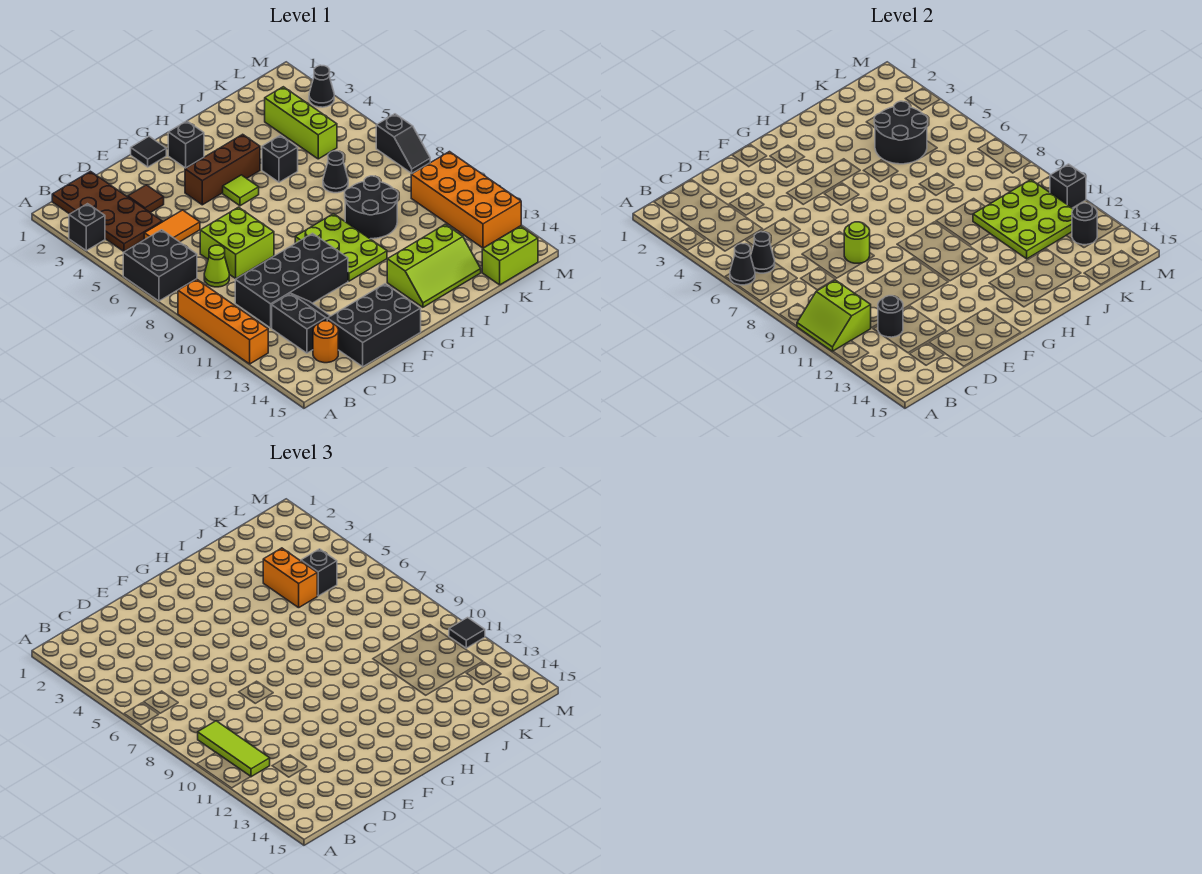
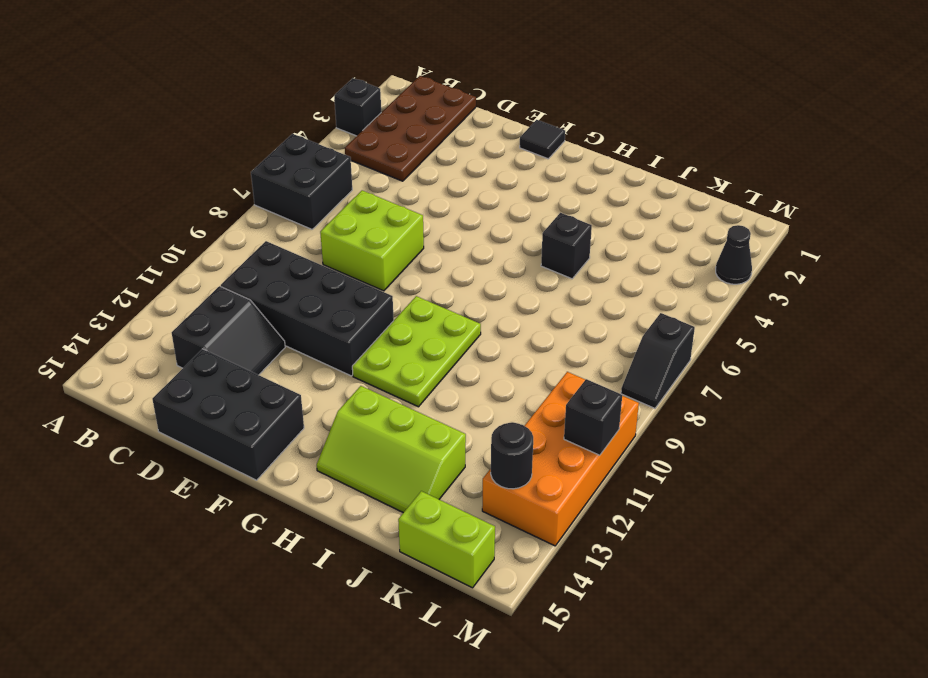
none -> orange brick A9:A12 level 1
none -> orange tile C5:D5 level 1
none -> lime cone C8 level 1
none -> orange round brick C14 level 1

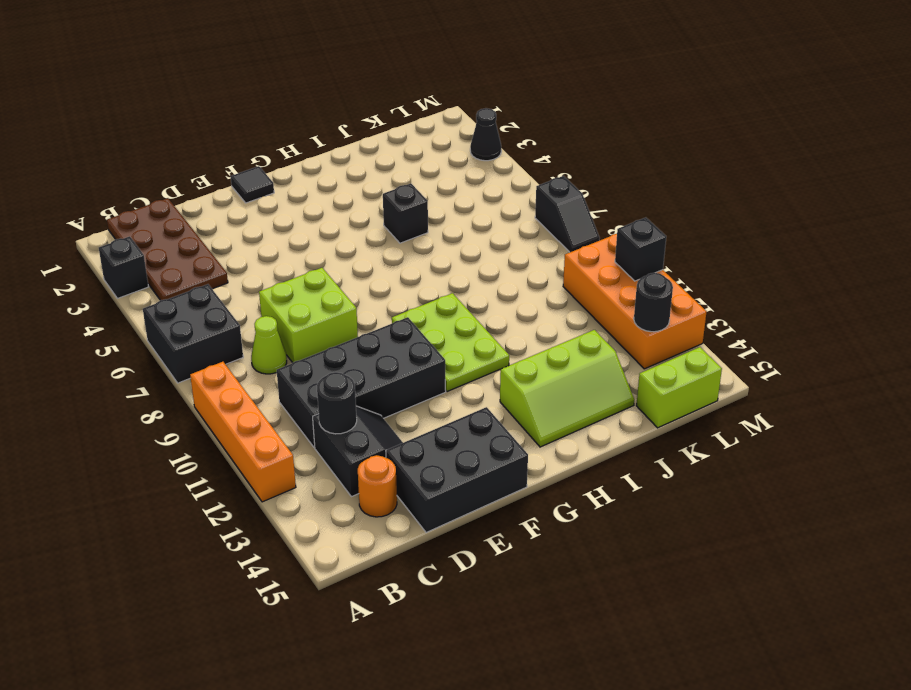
none -> orange tile C5:D5 level 1
none -> brown tile D3 level 1
none -> brown brick F4:H4 level 1
none -> black brick G2 level 1

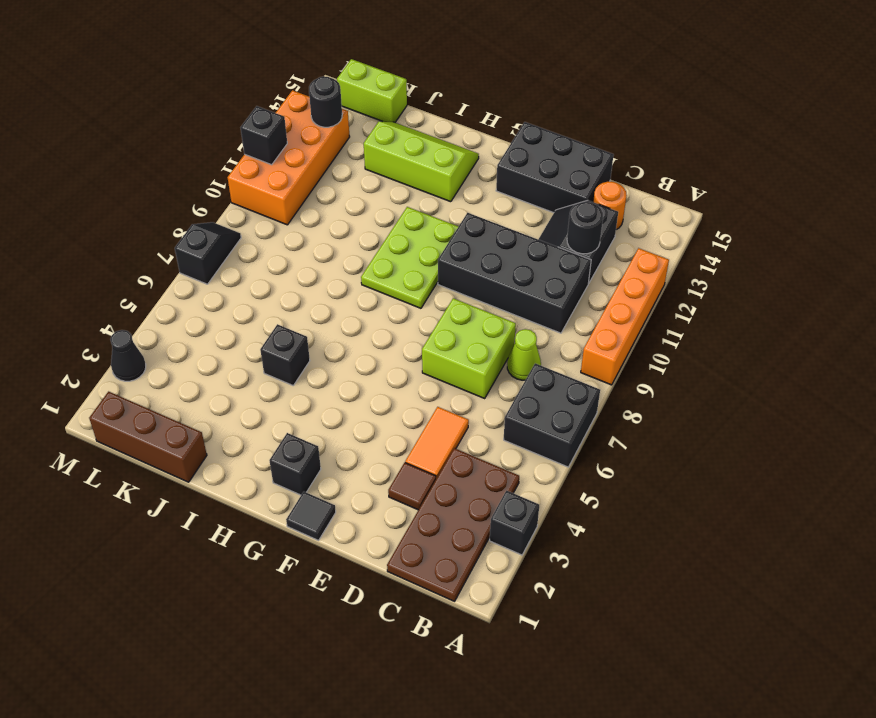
orange tile D4:D5 level 1 -> orange tile C5:D5 level 1
brown brick J1:L1 level 1 -> brown brick F4:H4 level 1
none -> lime tile G5 level 1
none -> black round brick I9:J10 level 1
none -> black cone J7 level 1
none -> lime brick K3:K5 level 1

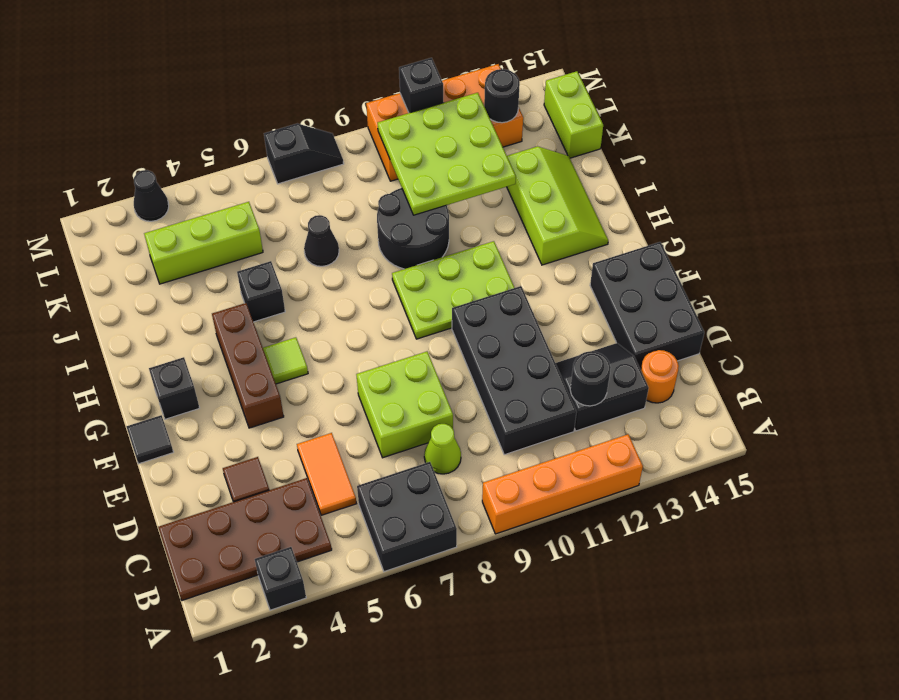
none -> black cone A6 level 2
none -> lime slope A10:B11 level 2 top B
none -> black cone B6 level 2
none -> lime round brick E8 level 2

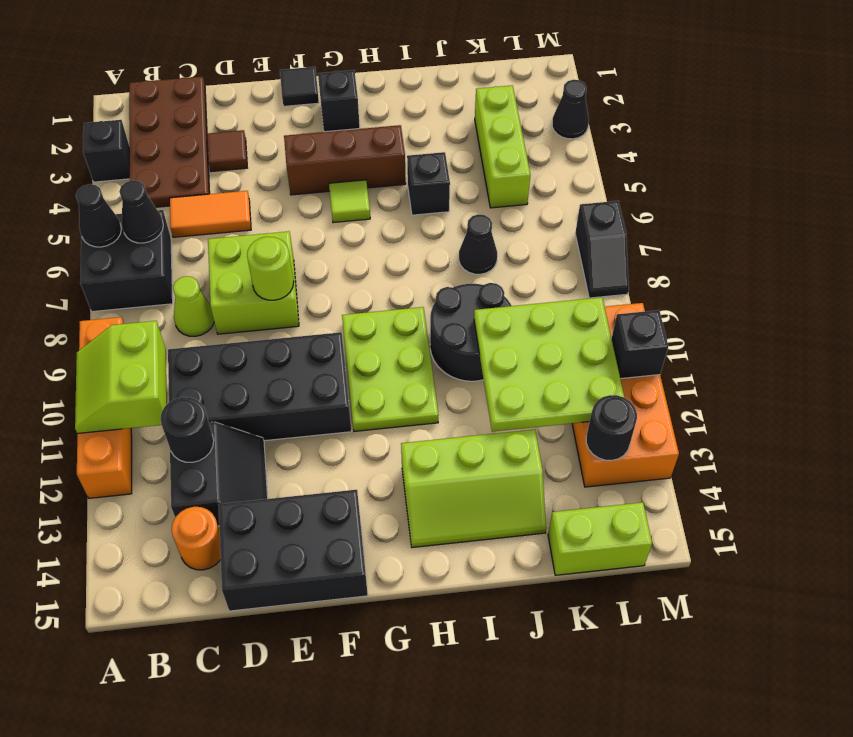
none -> black round brick J4:K5 level 2
none -> lime tile B9:B11 level 3
none -> orange brick J4:J5 level 3
none -> black brick K5 level 3

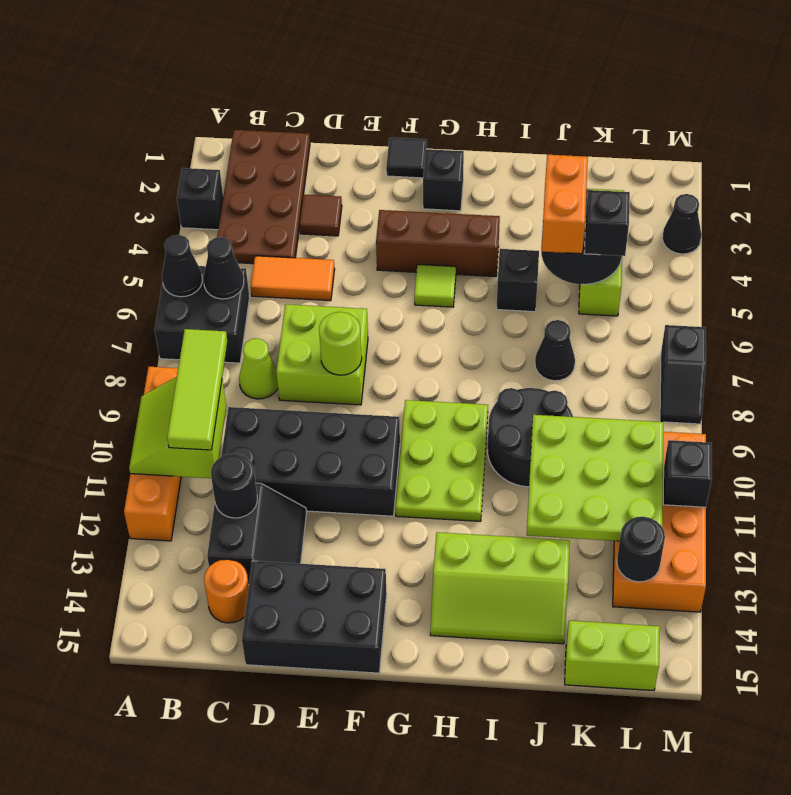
none -> black tile M11 level 3

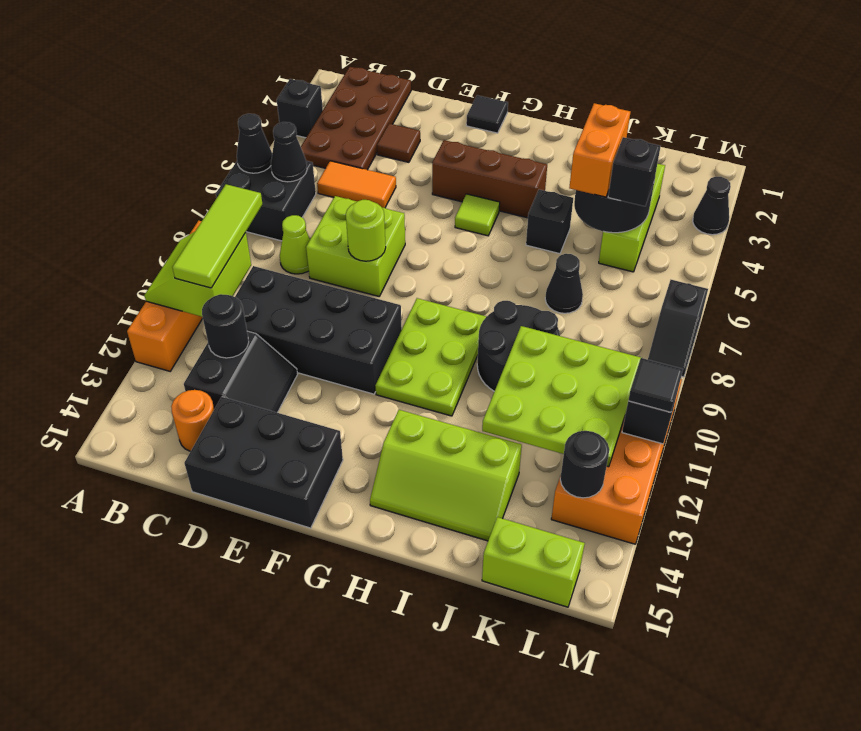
none -> black brick G2 level 1

